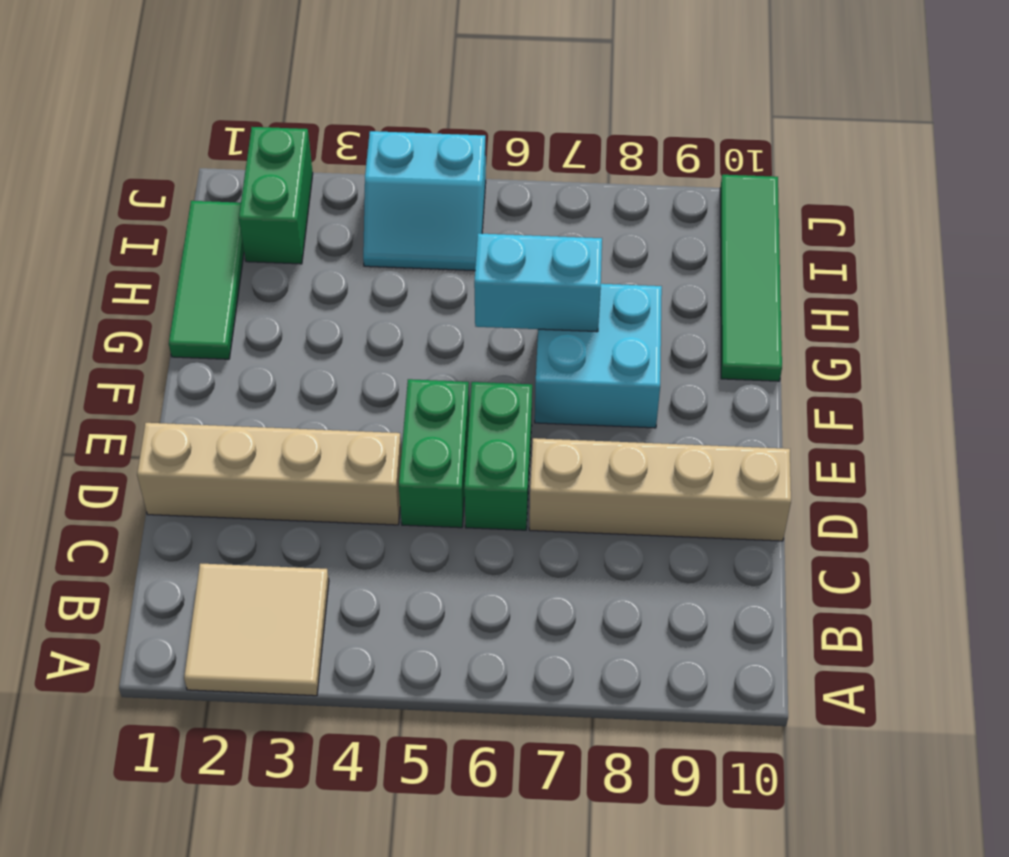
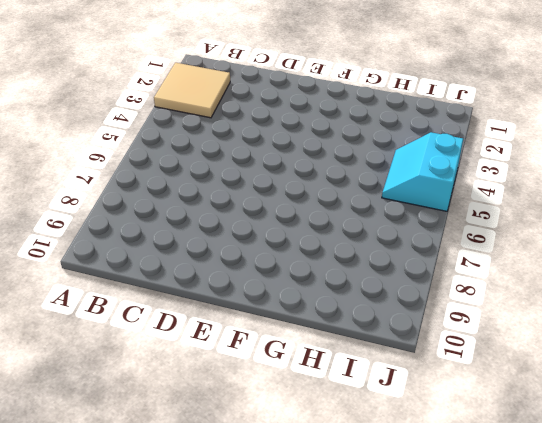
none -> tan brick D1:D4 level 1
none -> green brick D5:E5 level 1

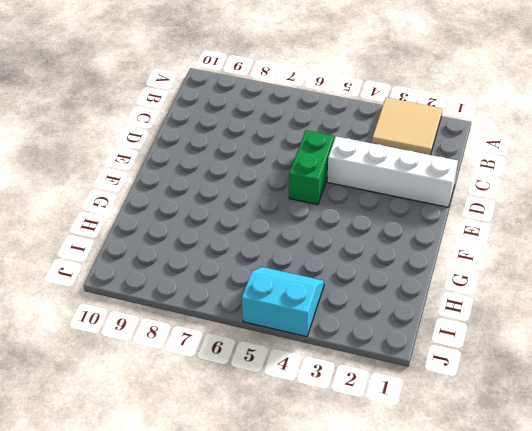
white brick D1:D4 level 1 -> tan brick D1:D4 level 1
none -> green brick D6:E6 level 1
none -> tan brick D7:D10 level 1

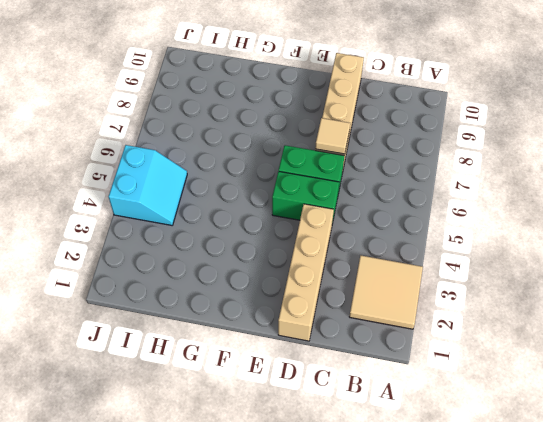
tan tile D7 level 2 -> none
none -> cyan brick F7:G8 level 1
none -> green tile G1:I1 level 1

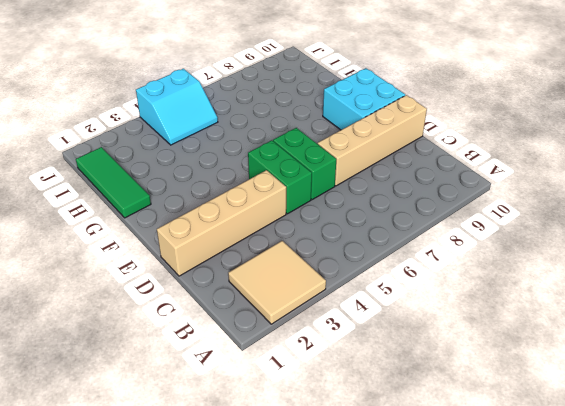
cyan brick E9:F10 level 1 -> cyan brick F7:G8 level 1
none -> green tile G10:J10 level 1
none -> green brick I2:J2 level 1

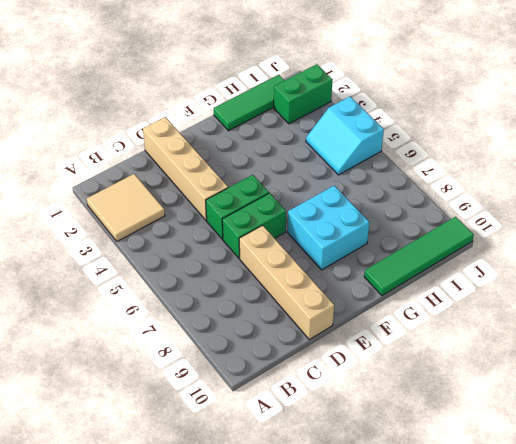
none -> cyan brick G6:G7 level 2

